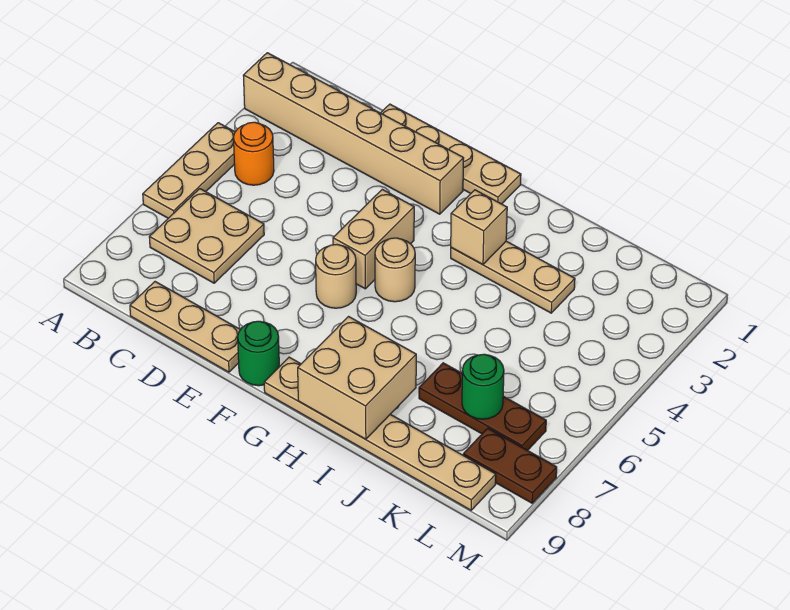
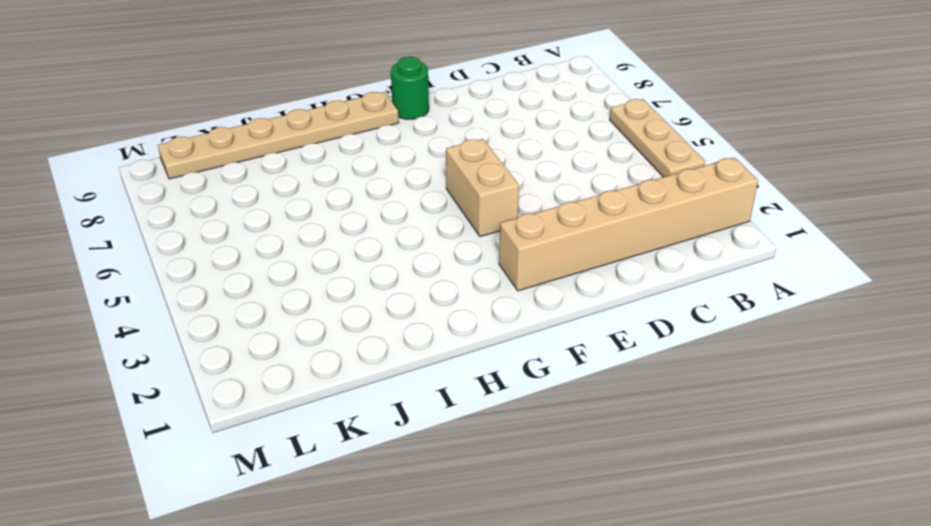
none -> orange round brick B4 level 1
none -> tan plate B6:C7 level 1
none -> tan plate C9:E9 level 1

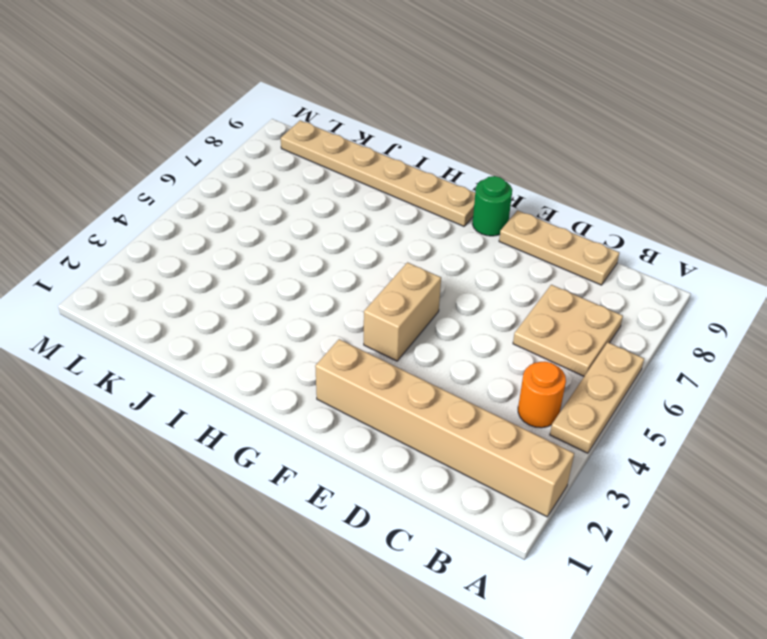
none -> tan plate D1:G1 level 1
none -> tan round brick F6 level 1
none -> tan round brick G5 level 1

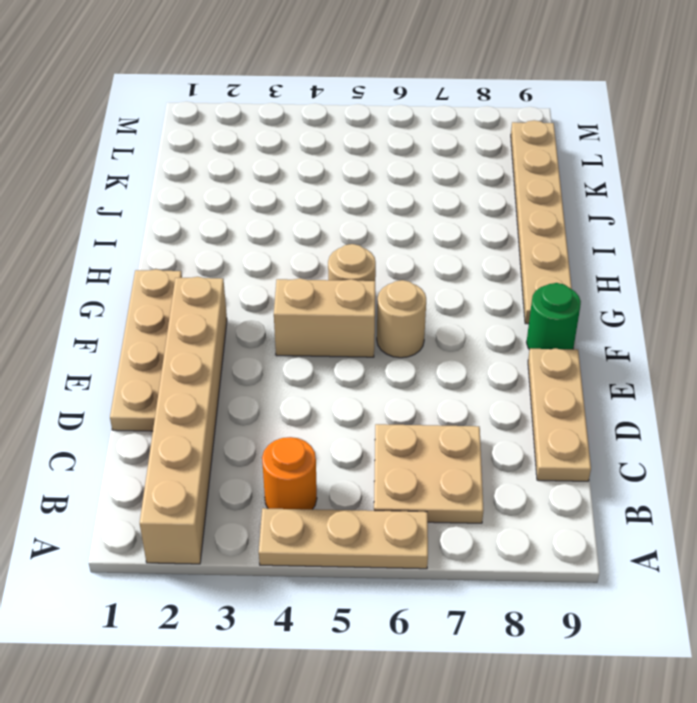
none -> tan plate H3:J3 level 1
none -> brown plate J7:L7 level 1
none -> brown plate L8:M8 level 1

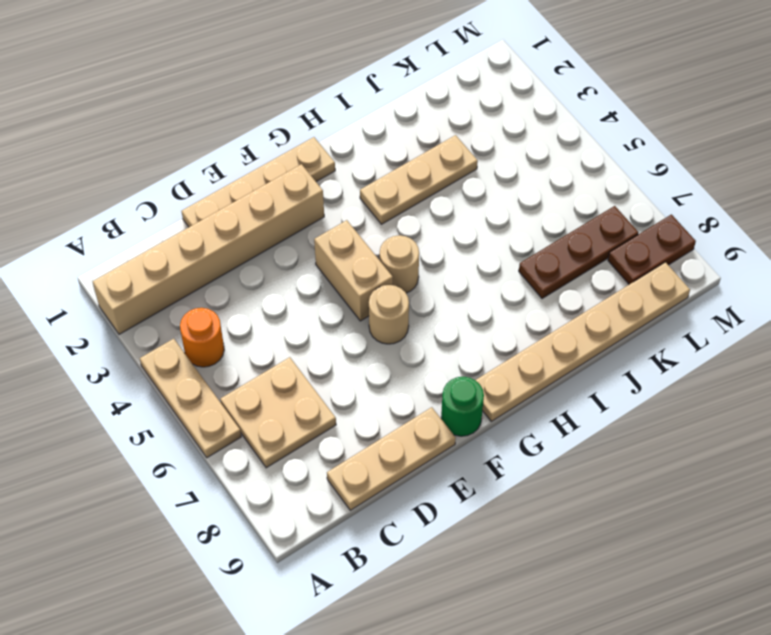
none -> tan brick H3 level 2
none -> tan brick H8:I9 level 2
none -> green round brick K7 level 2

